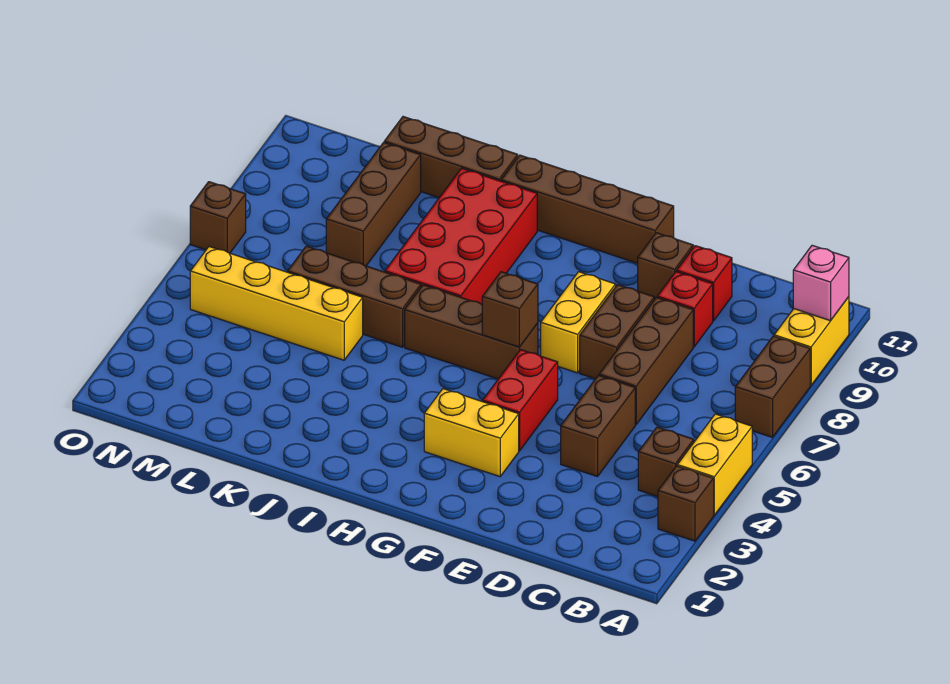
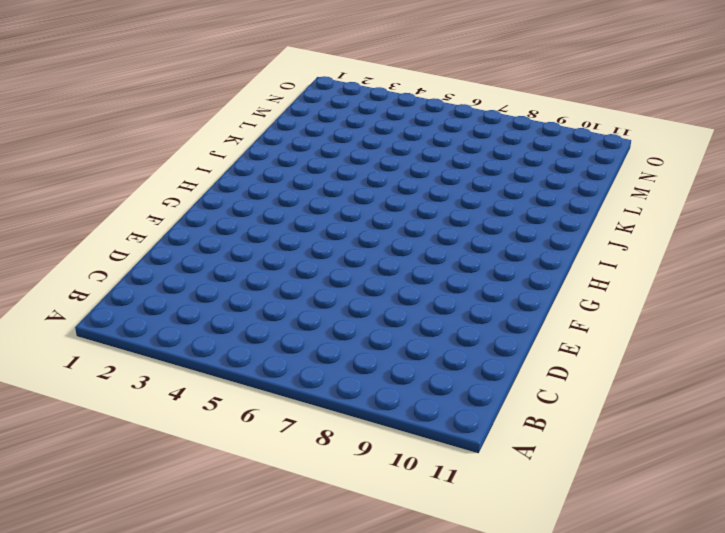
none -> brown brick A3 level 1
none -> yellow brick A4:A5 level 1
none -> brown brick A7:A8 level 1

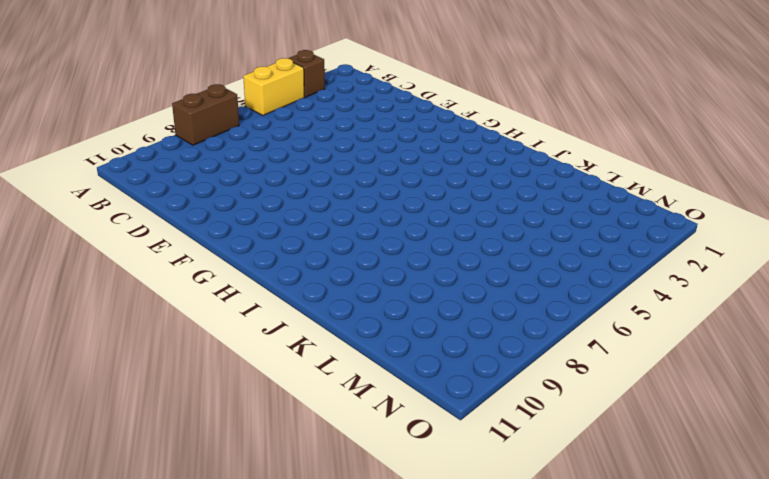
none -> yellow brick A9:A10 level 1
none -> brown brick B4 level 1
none -> brown brick D4:D5 level 1

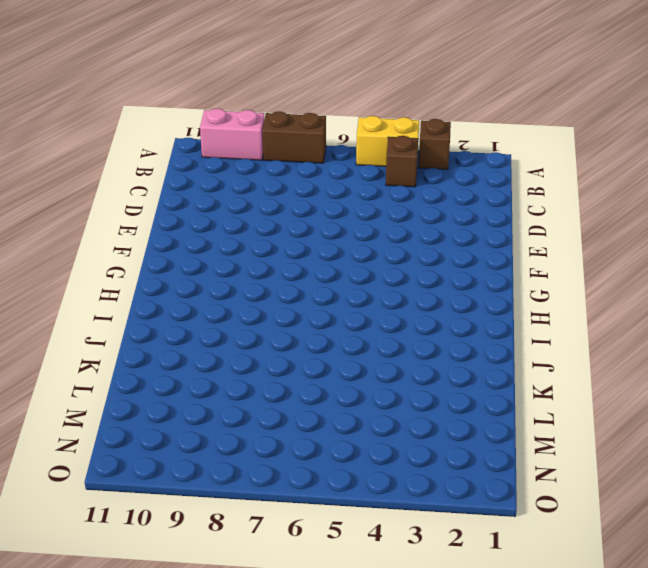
pink brick A9:A10 level 1 -> yellow brick A9:A10 level 1
none -> brown brick D4:D5 level 1
none -> brown brick D6:D8 level 1
none -> red brick D9 level 1

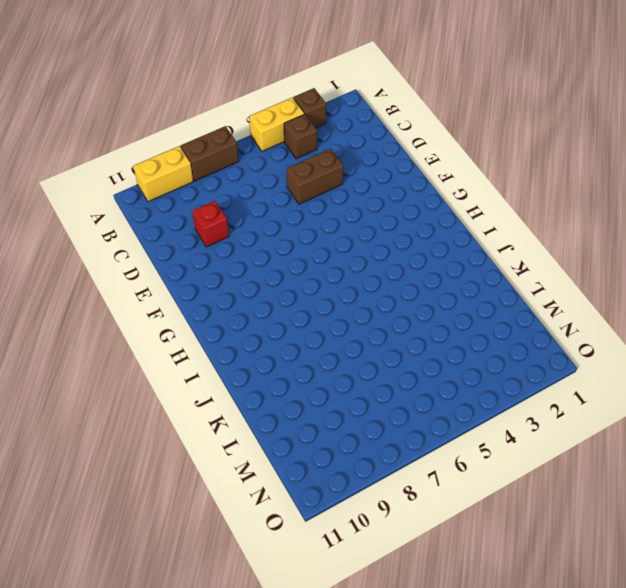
none -> brown brick D6:D8 level 1
none -> red brick D10 level 1
none -> brown brick E7:E8 level 1

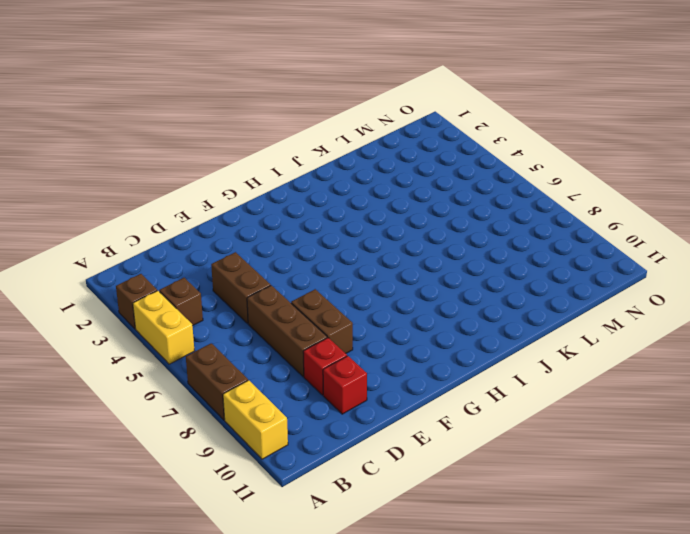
none -> brown brick E10 level 1
none -> yellow brick F3:G3 level 1
none -> red brick F4:F5 level 1

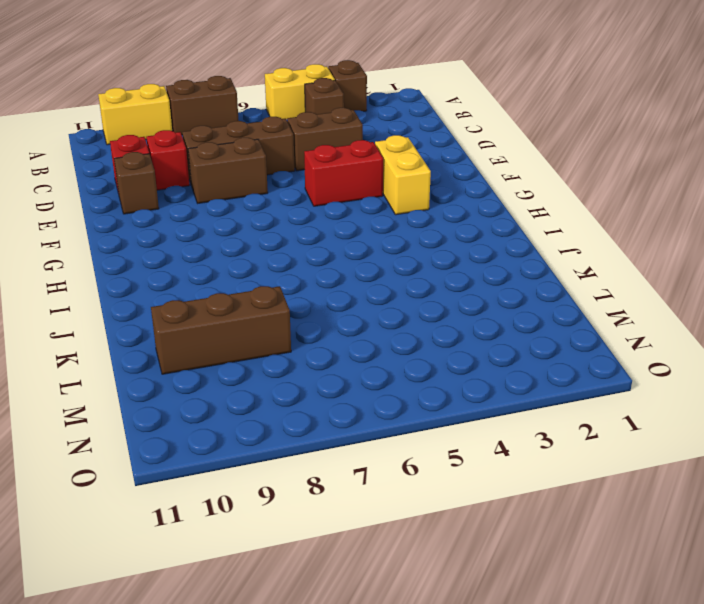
none -> yellow brick F7:F8 level 1
none -> brown brick F11:I11 level 1
none -> brown brick G6:I6 level 1

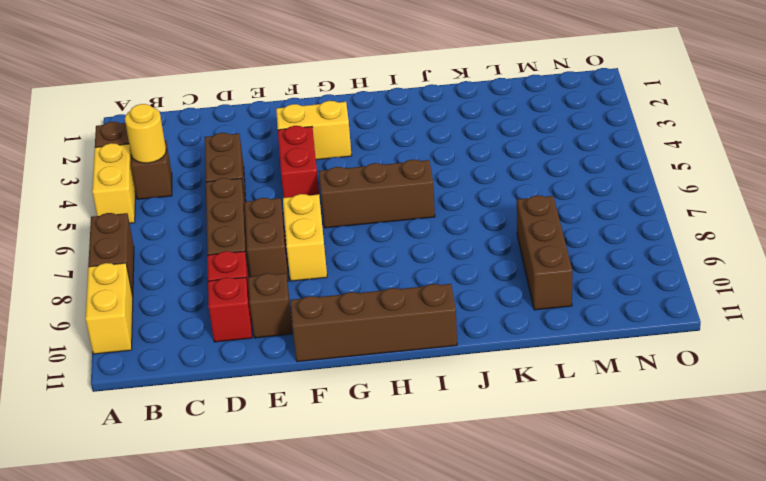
yellow round brick B4 level 2 -> none
none -> red brick I7:J10 level 1
none -> brown brick J6:L6 level 1
none -> brown brick J11:L11 level 1

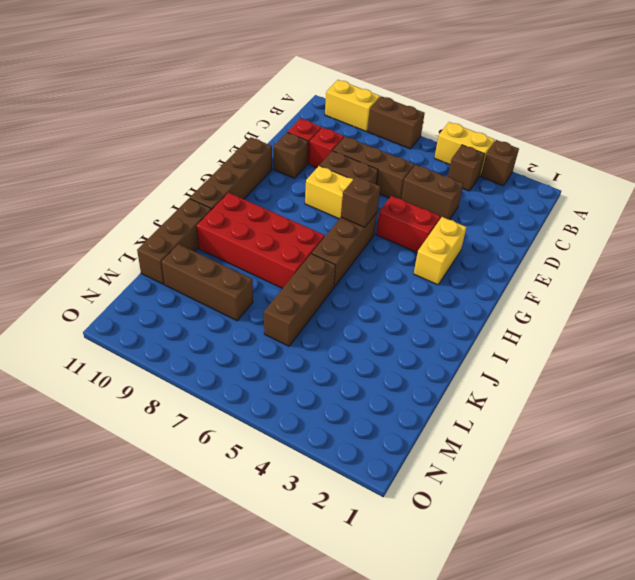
none -> yellow brick K5:N5 level 1
none -> brown brick O7 level 1
none -> pink brick A10 level 2

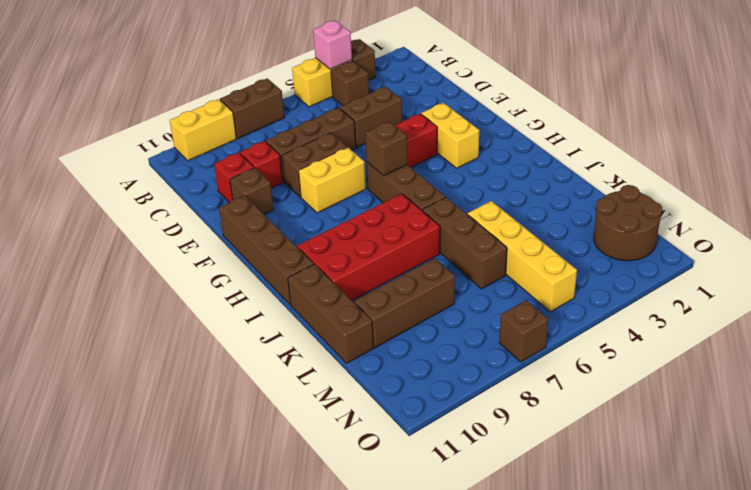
pink brick A4 level 2 -> pink brick A10 level 2
brown round brick M1:N2 level 1 -> none

